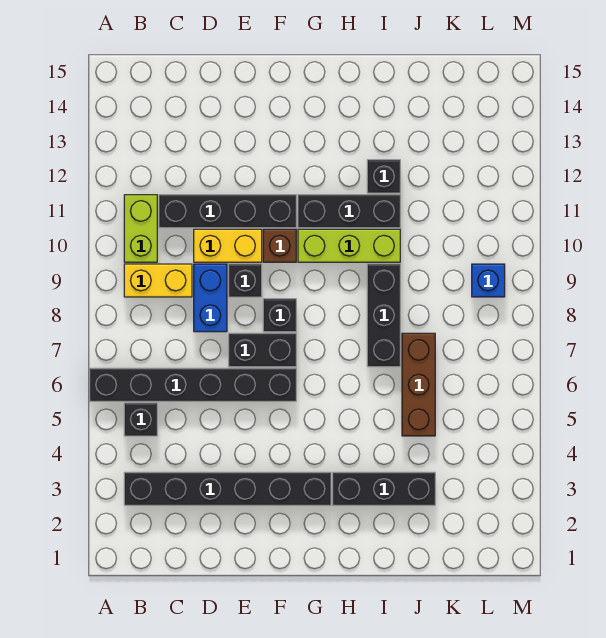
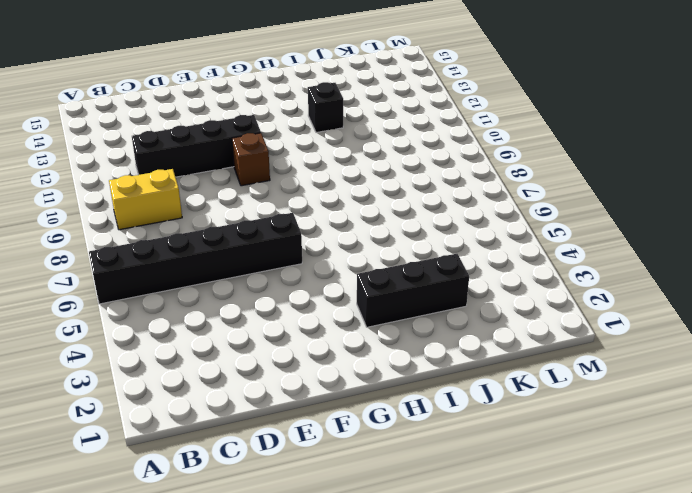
none -> black brick B3:G3 level 1
none -> black brick B5 level 1
none -> lime brick B10:B11 level 1

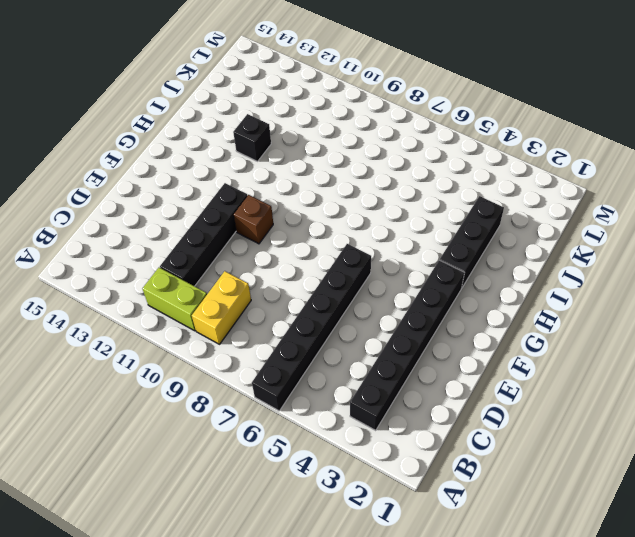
none -> black brick B5 level 1
none -> blue brick D8:D9 level 1
none -> yellow brick D10:E10 level 1

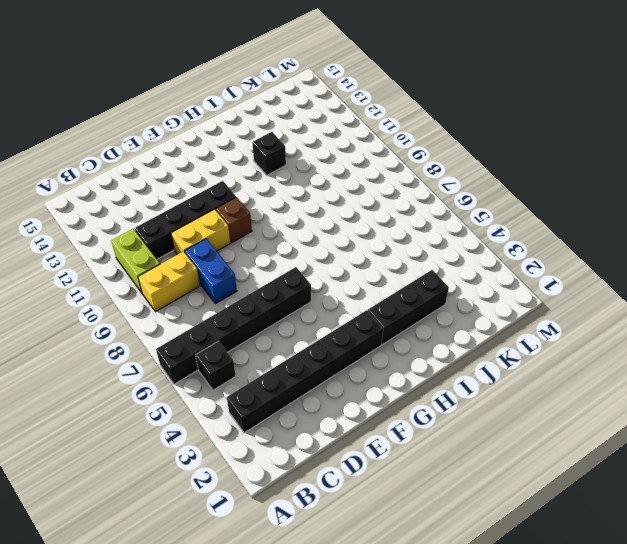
none -> black brick E7:F7 level 1
none -> black brick E9 level 1
none -> black brick F8 level 1

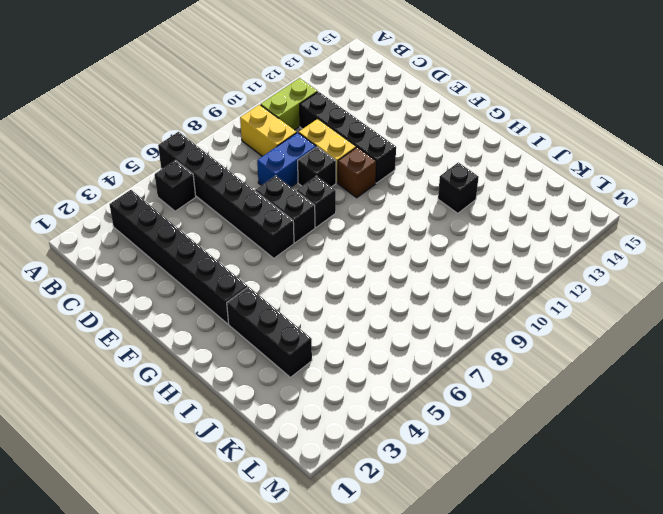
none -> lime brick G10:I10 level 1
none -> black brick G11:I11 level 1
none -> black brick I7:I9 level 1

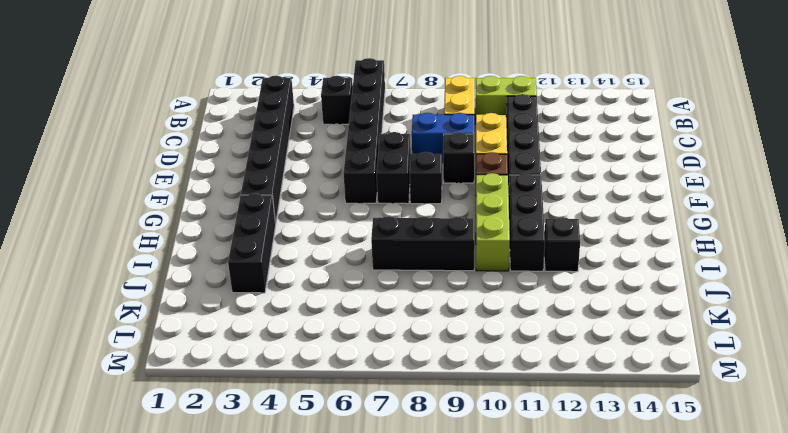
none -> brown brick J5:J7 level 1
none -> blue brick L9 level 1

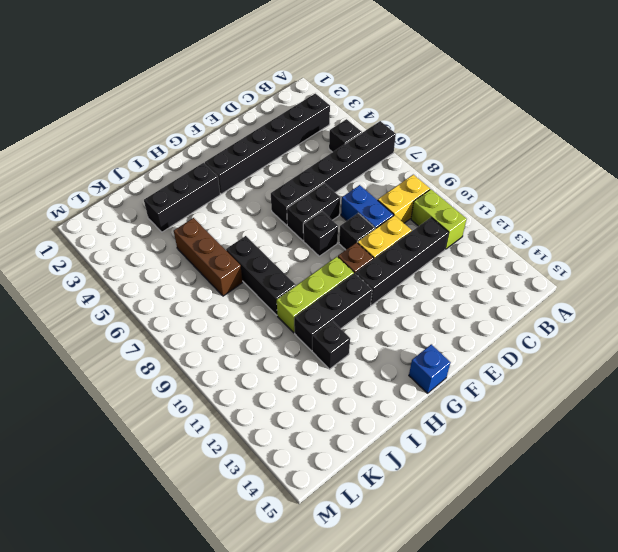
blue brick G15 level 1 -> blue brick L9 level 1

